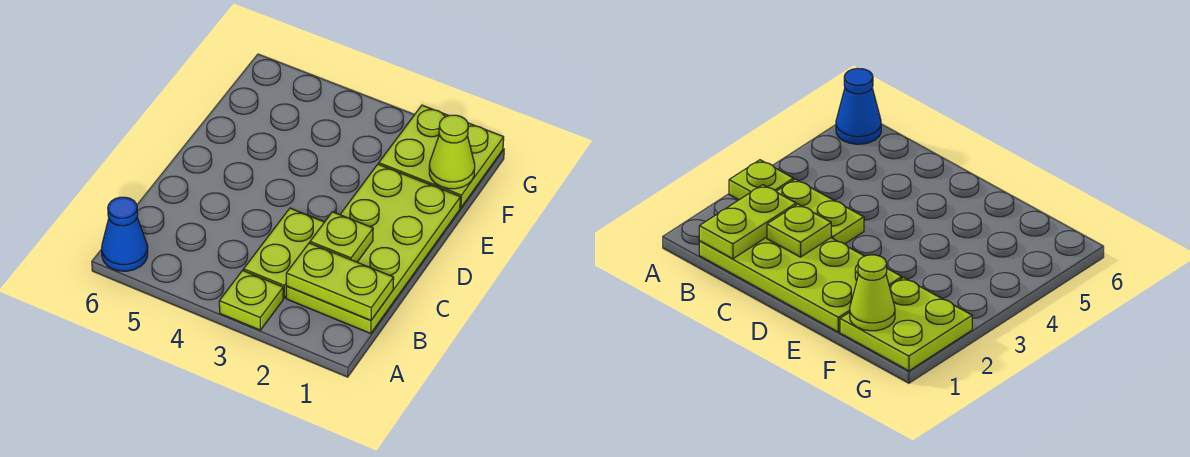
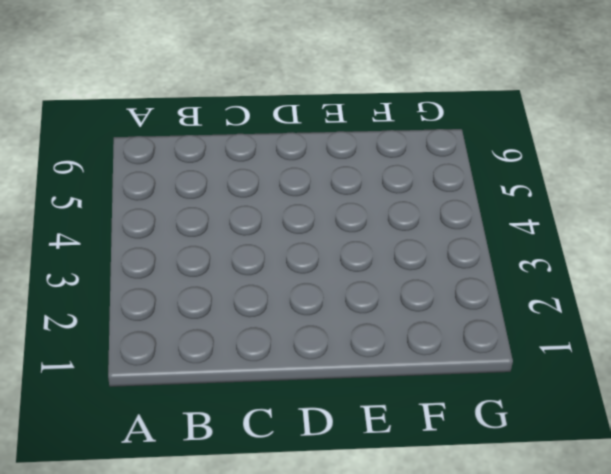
none -> lime plate A3 level 1
none -> blue cone A6 level 1

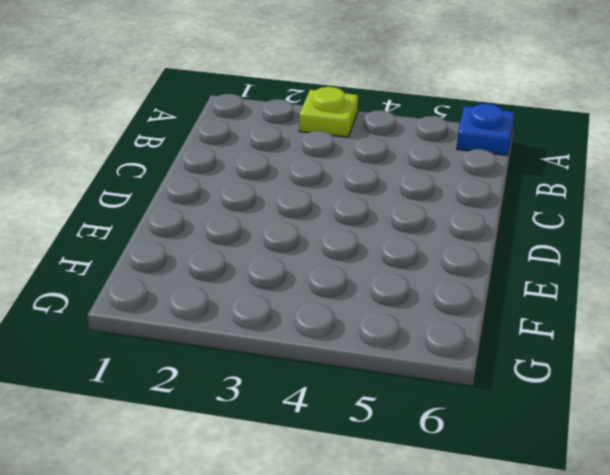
blue plate A6 level 1 -> blue cone A6 level 1
none -> lime plate B1:E2 level 1
none -> lime plate B3:C3 level 1

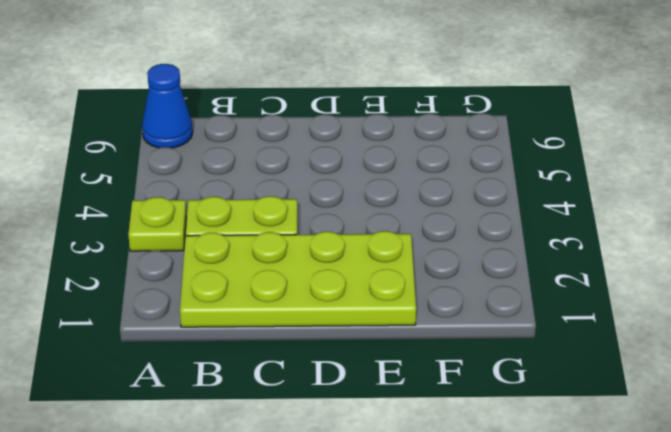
none -> lime plate F1:G2 level 1
none -> lime plate B1:B2 level 2

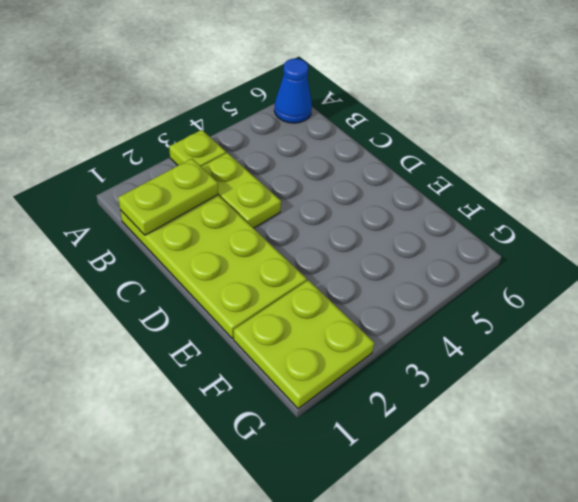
none -> lime plate C2 level 2
none -> lime cone F1 level 2

